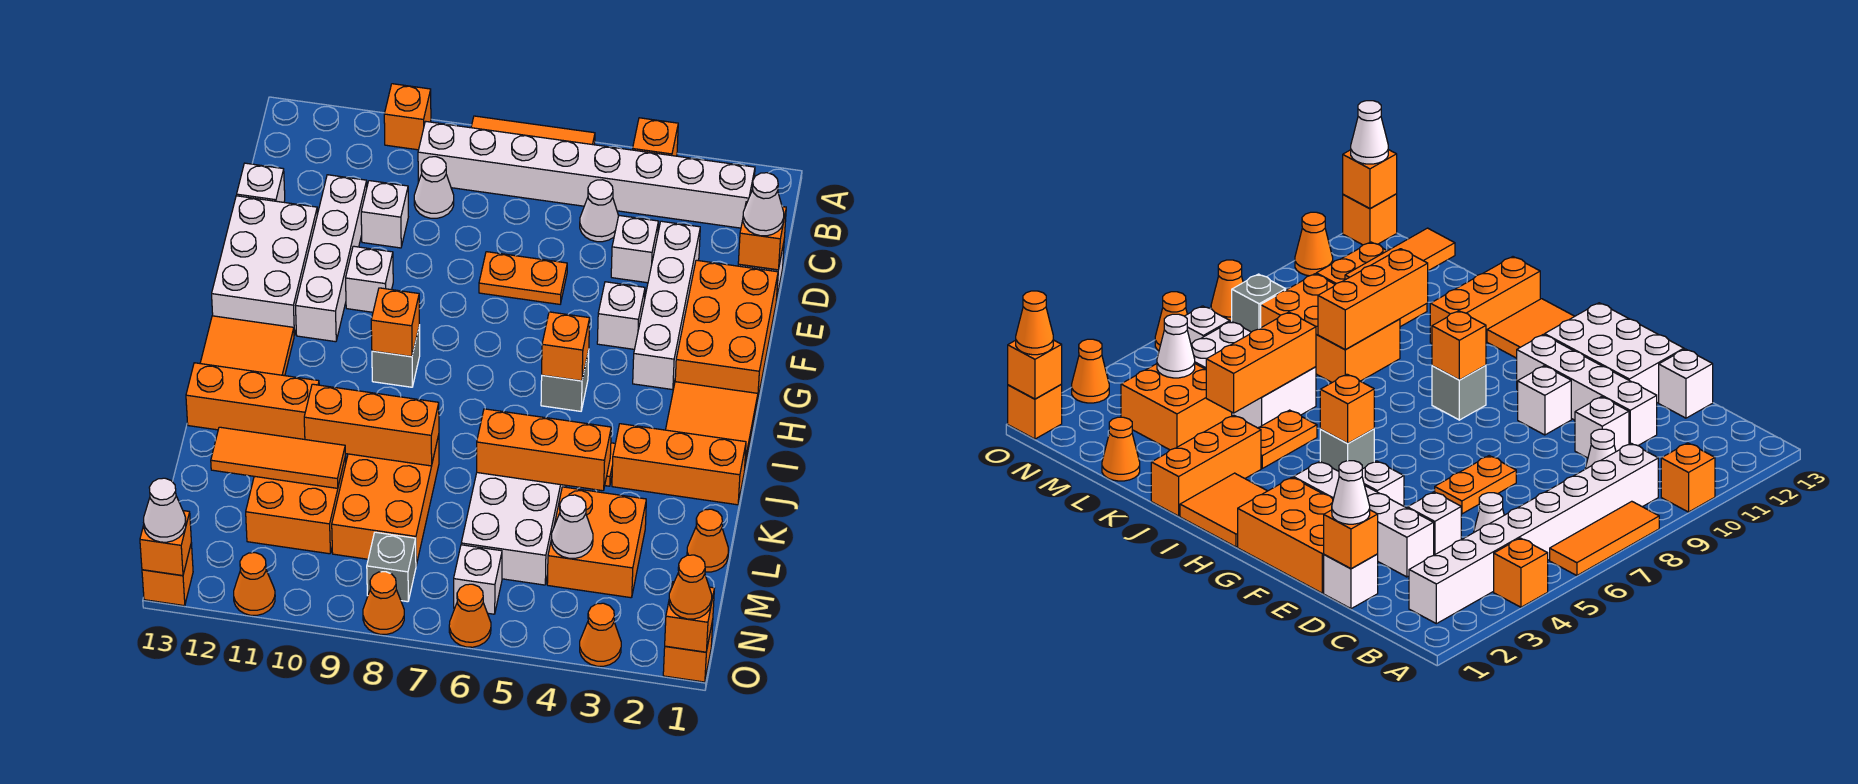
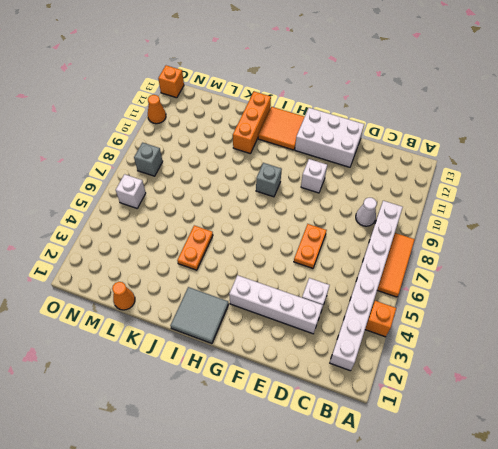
grey tile H1:I2 level 1 -> orange tile H1:I2 level 1
none -> orange brick A10 level 1
none -> white cone C5 level 1
none -> white brick D1 level 1
none -> white brick D10 level 1

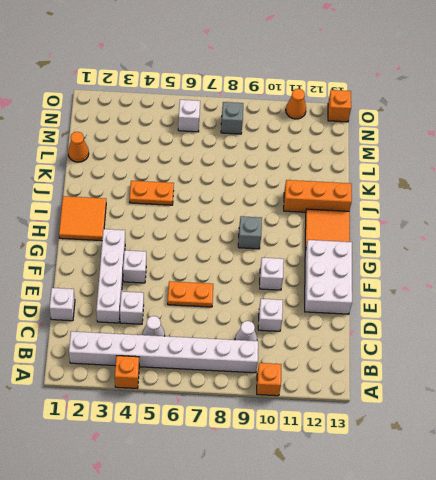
none -> orange tile A6:A8 level 1
none -> white brick D11:G11 level 1
none -> white brick D13 level 1
none -> orange brick E1:G2 level 1

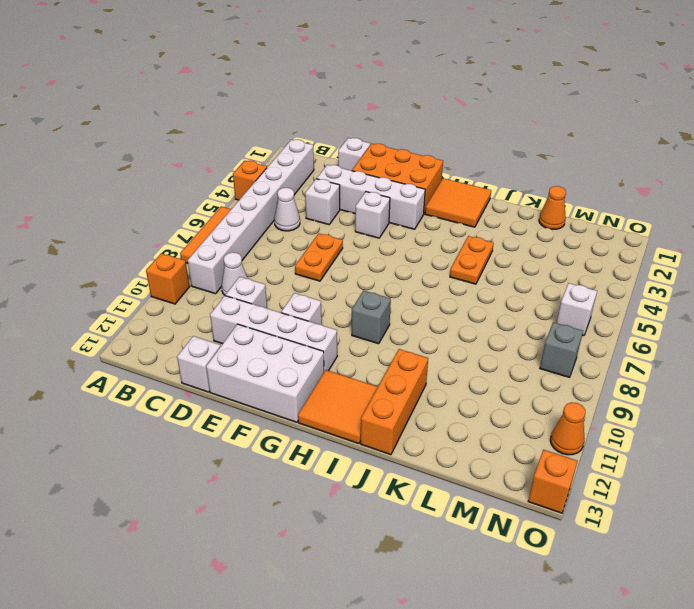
none -> grey brick H5 level 1
none -> orange brick J1:J3 level 1
none -> white brick K5:M6 level 1
none -> orange brick K8:M9 level 1

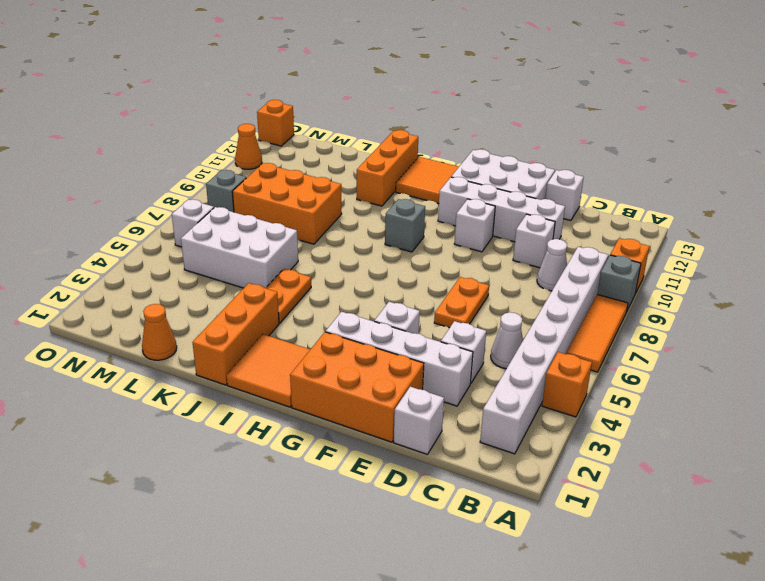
grey brick A9 level 1 -> grey brick H5 level 1
none -> orange brick L3:M4 level 1
none -> orange brick L10:M11 level 1
none -> orange brick O1 level 1
none -> orange cone O3 level 1

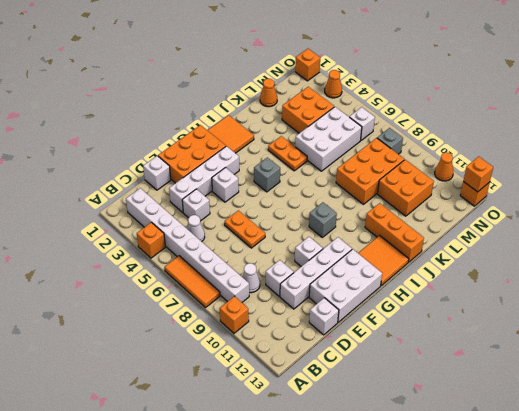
none -> orange brick J1:J3 level 1
none -> orange cone O6 level 1
none -> orange cone O8 level 1
none -> orange brick D1 level 2

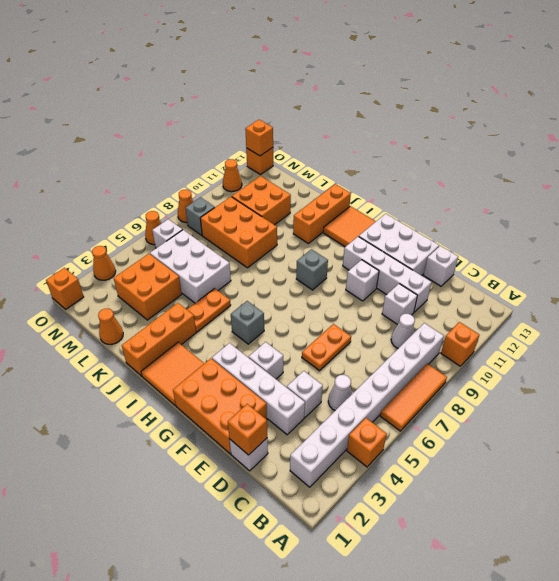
none -> orange brick H5 level 2
none -> orange brick H9 level 2
none -> orange brick K4:K6 level 2
none -> orange brick K8:K10 level 2

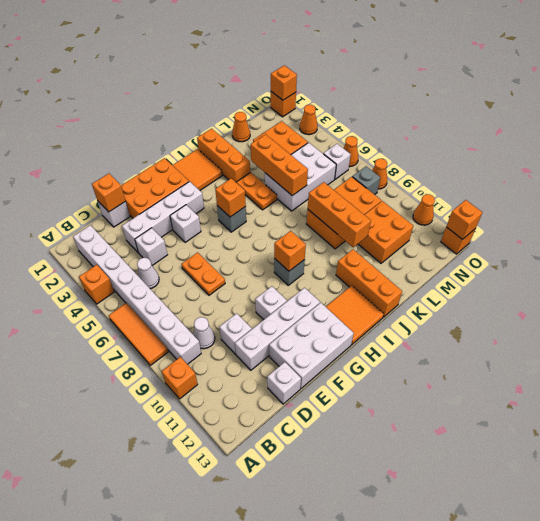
none -> orange tile L10:L12 level 2
none -> white cone M4 level 2
none -> white cone D1 level 3
none -> orange cone O1 level 3

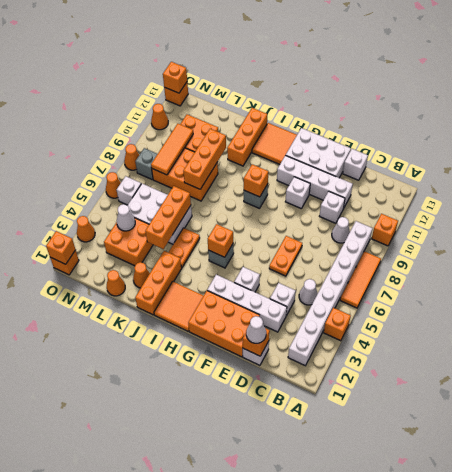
orange cone K2 level 1 -> orange cone O1 level 3
orange tile M8:M10 level 2 -> orange tile L10:L12 level 2
none -> white cone O13 level 3

